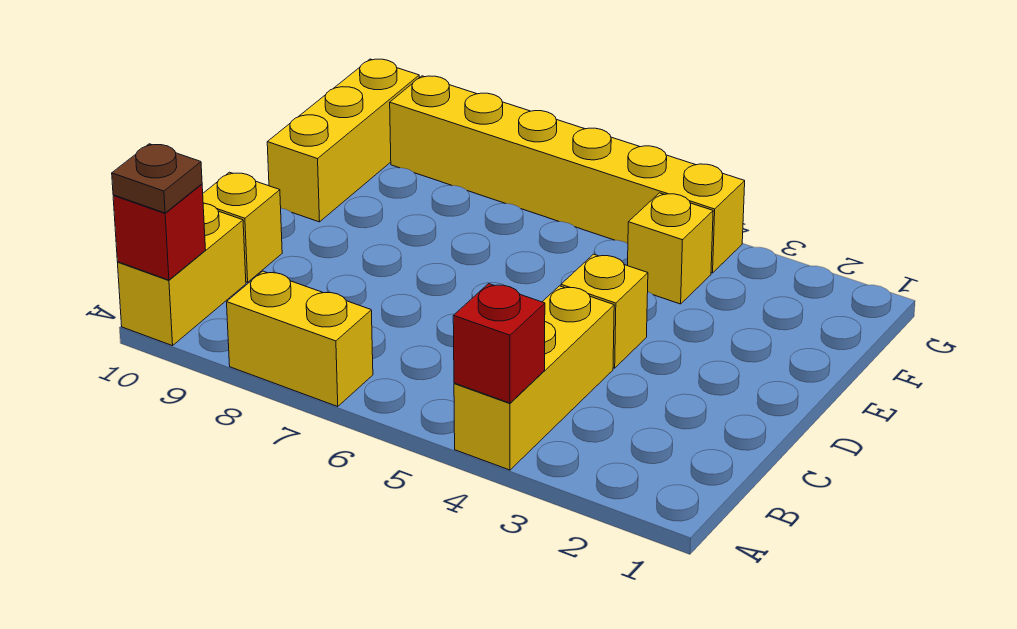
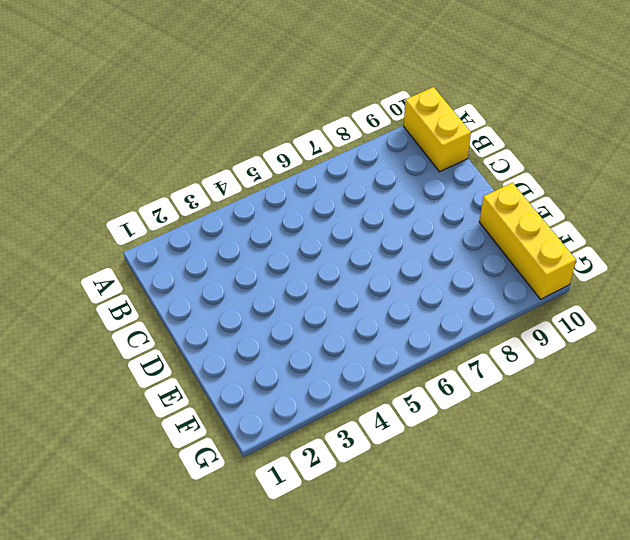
none -> yellow brick A4:C4 level 1
none -> yellow brick A7:A8 level 1

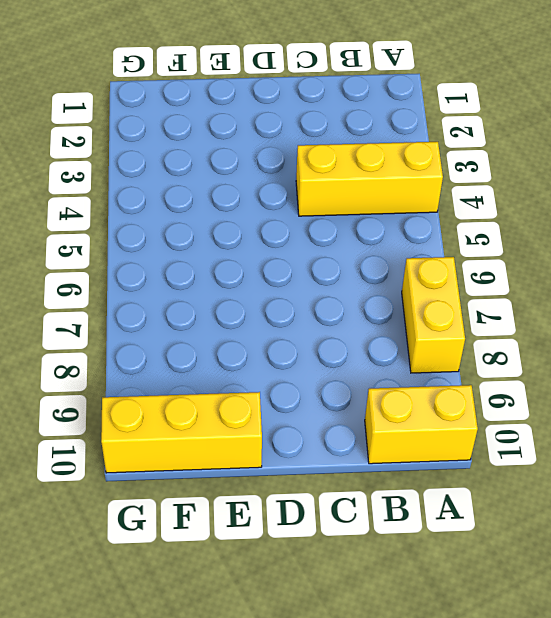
none -> yellow brick C10 level 1
none -> yellow brick D4 level 1

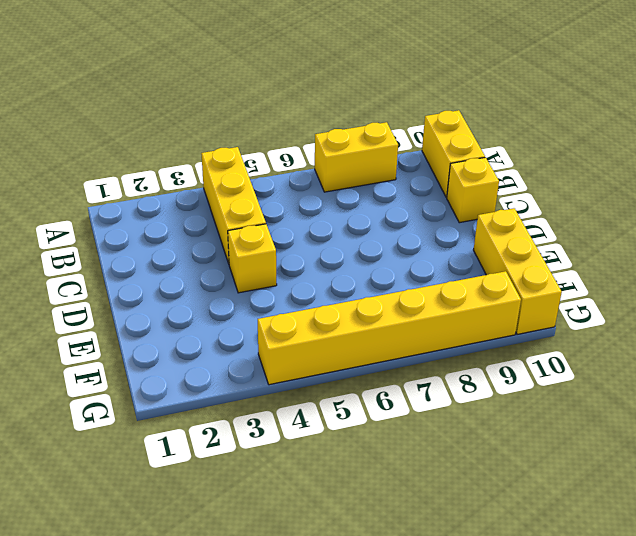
none -> yellow brick F4 level 1
none -> red brick A4 level 2

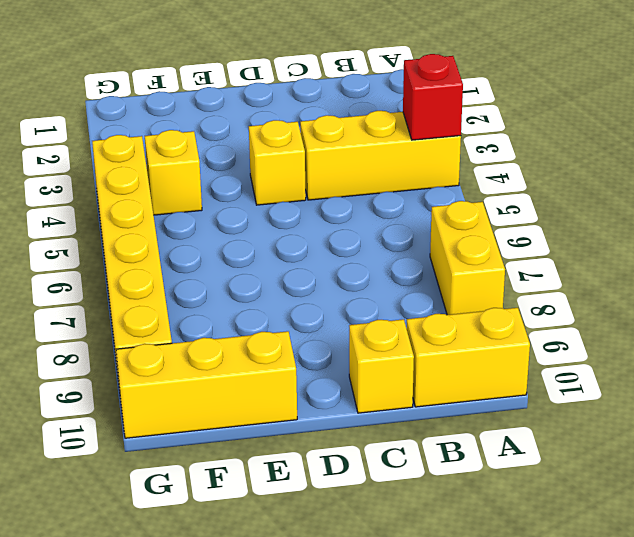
none -> red brick A10 level 2
none -> brown plate A10 level 3

